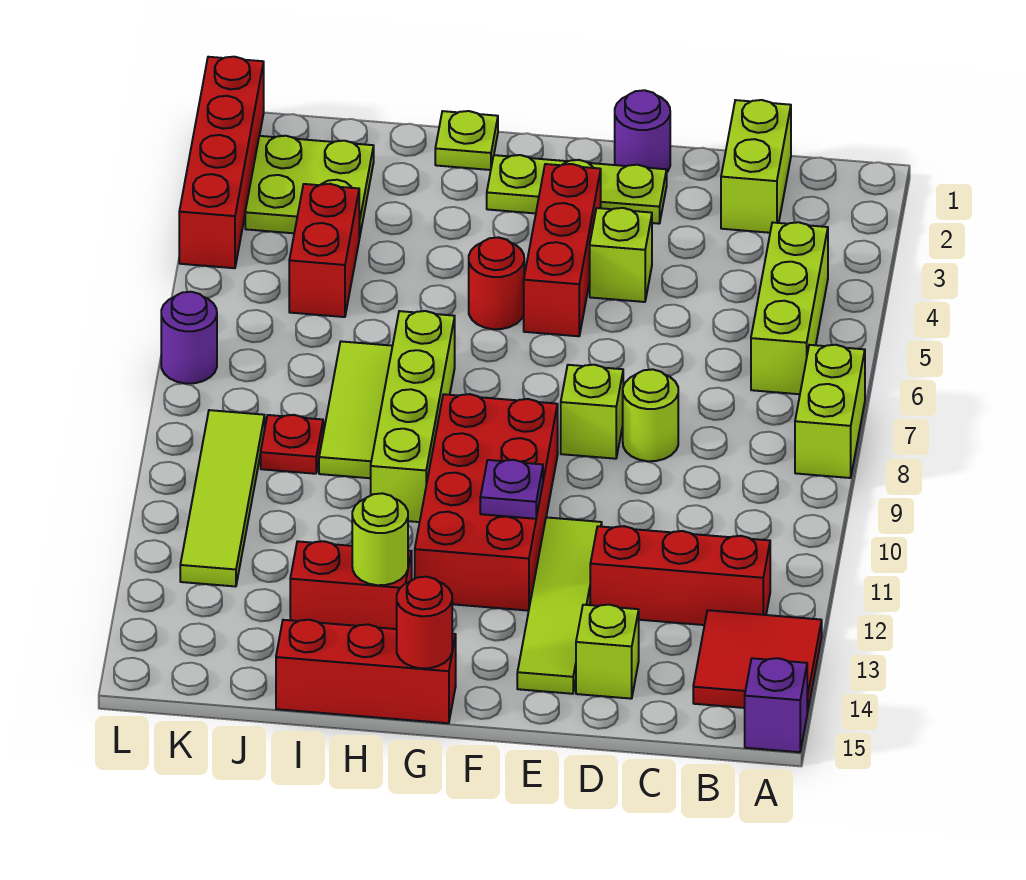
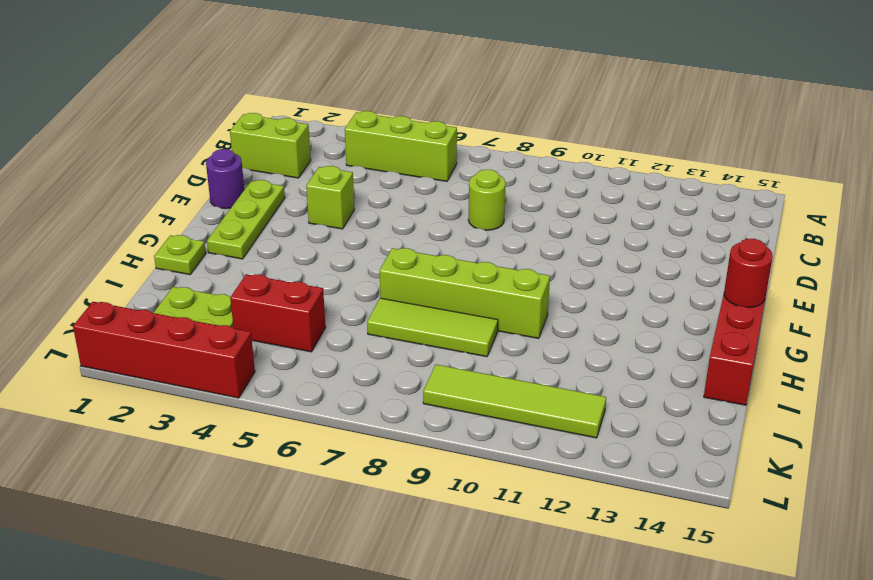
none -> lime brick A7:A8 level 1
none -> red tile A13:B14 level 1
none -> purple brick A15 level 1
none -> red brick B12:D12 level 1

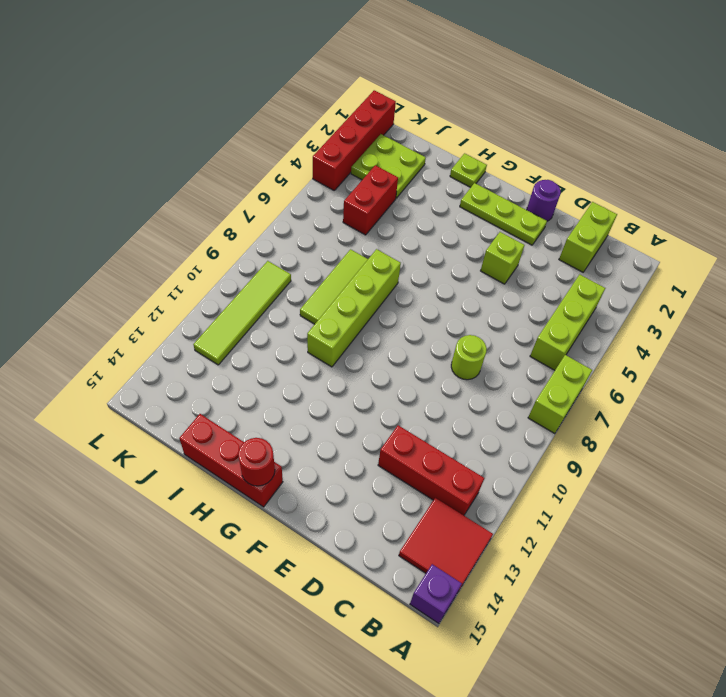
none -> lime brick D14 level 1
none -> lime brick E8 level 1
none -> lime tile E11:E14 level 1
none -> red brick F3:F5 level 1

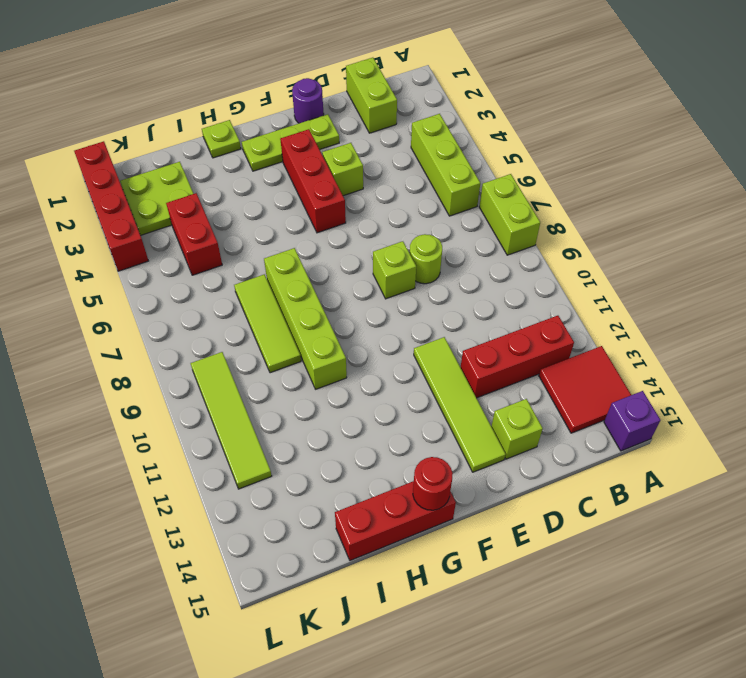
none -> red brick F9:G12 level 1
none -> red round brick G5 level 1
none -> red brick H13:I13 level 1
none -> red plate J9 level 1

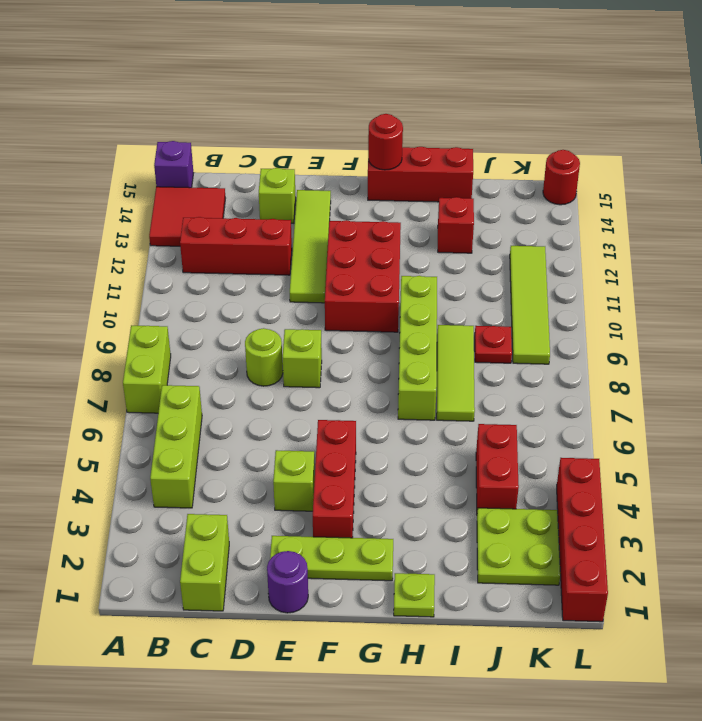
red brick F10:G12 level 1 -> red brick F9:G12 level 1
red brick I13 level 1 -> red brick H13:I13 level 1
red round brick L15 level 1 -> red round brick G5 level 1
none -> purple round brick L7 level 1
none -> purple plate F11 level 2
none -> lime round brick H13 level 2

